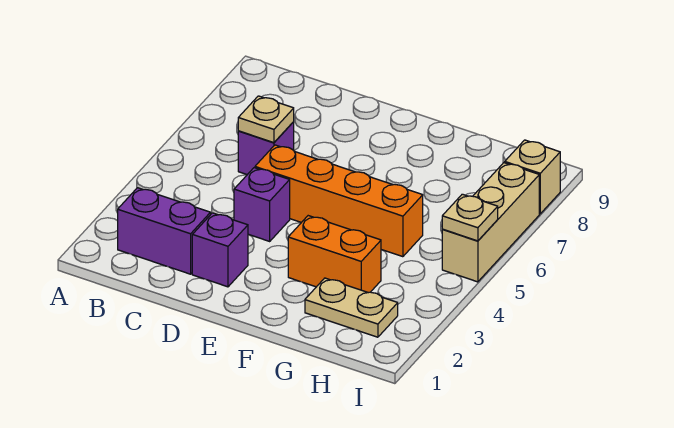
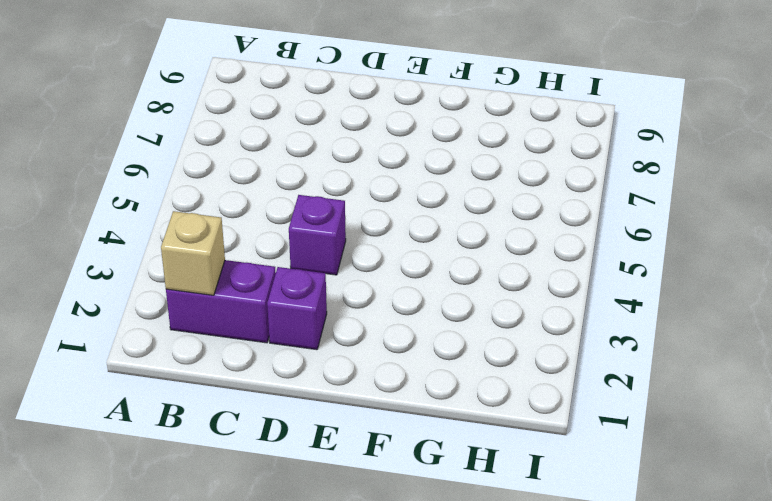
tan brick B2 level 2 -> tan brick I8 level 1
none -> purple brick C6 level 1
none -> orange brick D5:G5 level 1

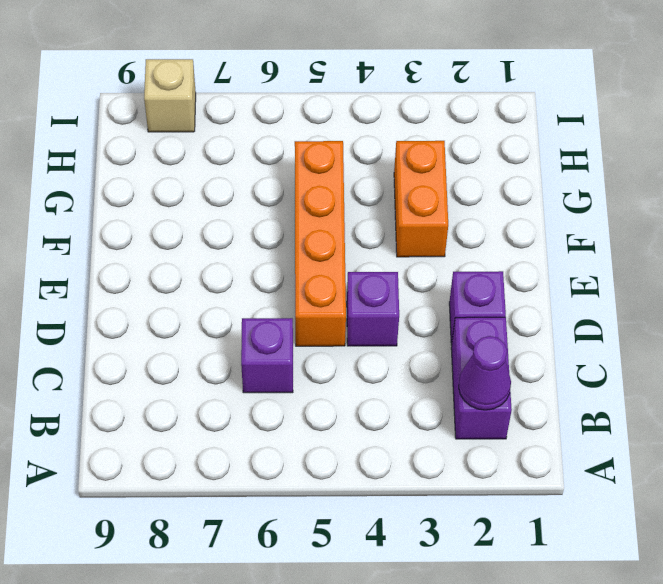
purple cone B2 level 2 -> none
none -> tan plate G2:H2 level 1
none -> tan brick I5:I7 level 1

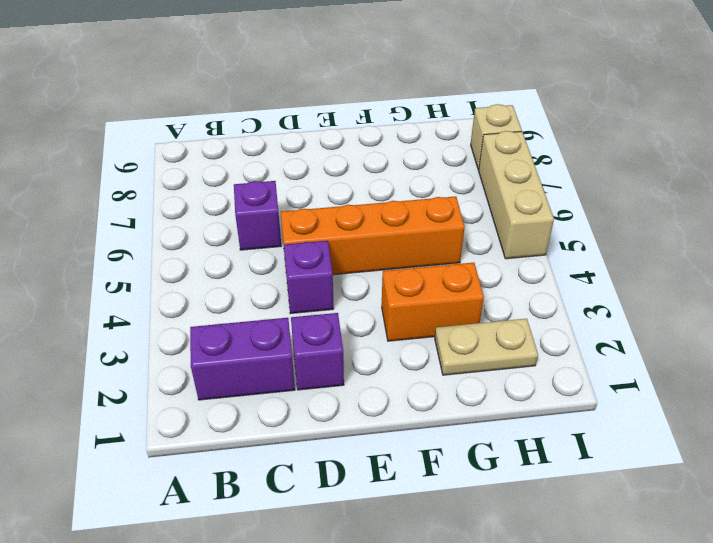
none -> tan plate C6 level 2
none -> tan plate I5 level 2

